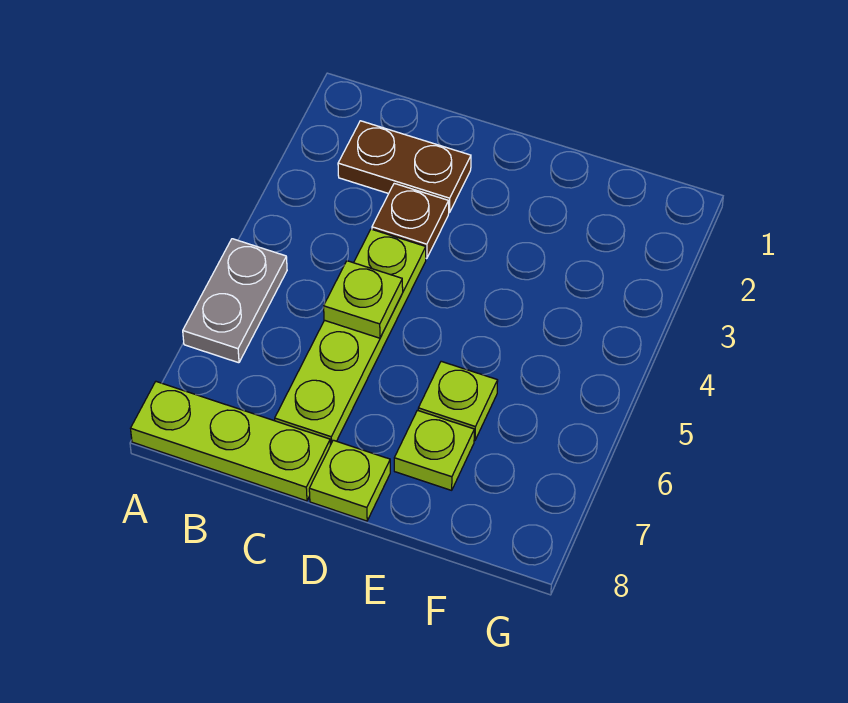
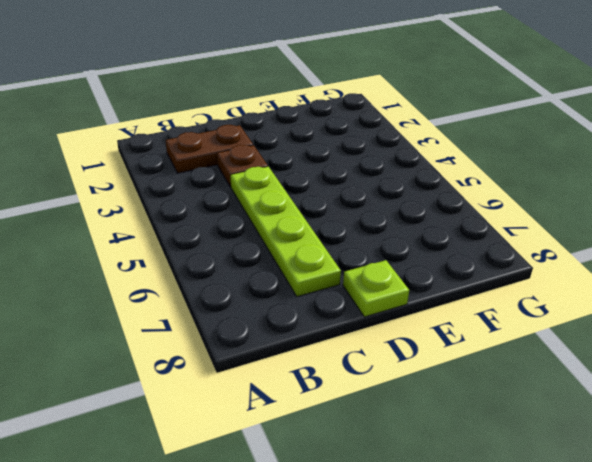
none -> grey plate A5:A6 level 1
none -> lime plate A8:C8 level 1

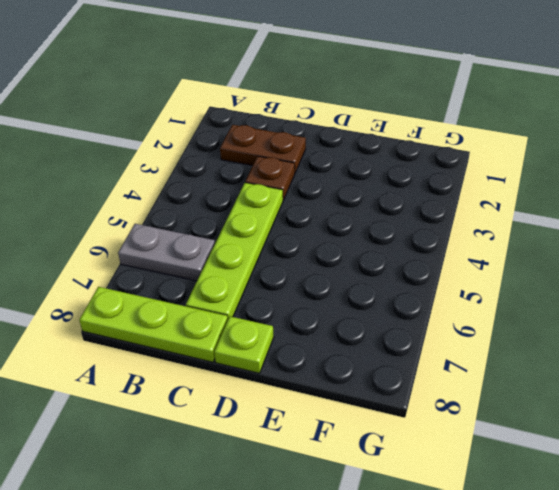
grey plate A6:B6 level 1 -> grey plate A5:A6 level 1
none -> lime plate E6 level 1
none -> lime plate E7 level 1

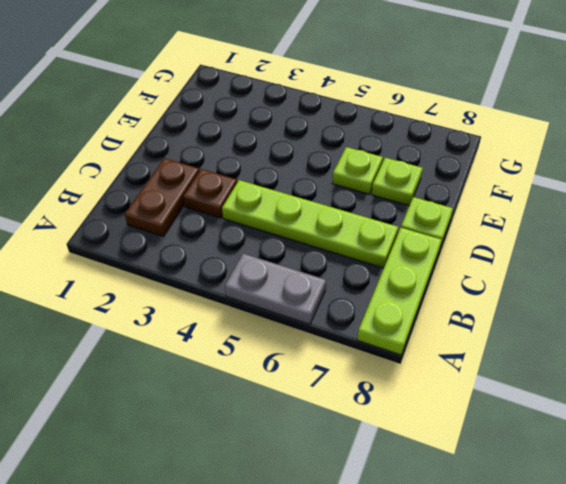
none -> lime plate C5 level 2

